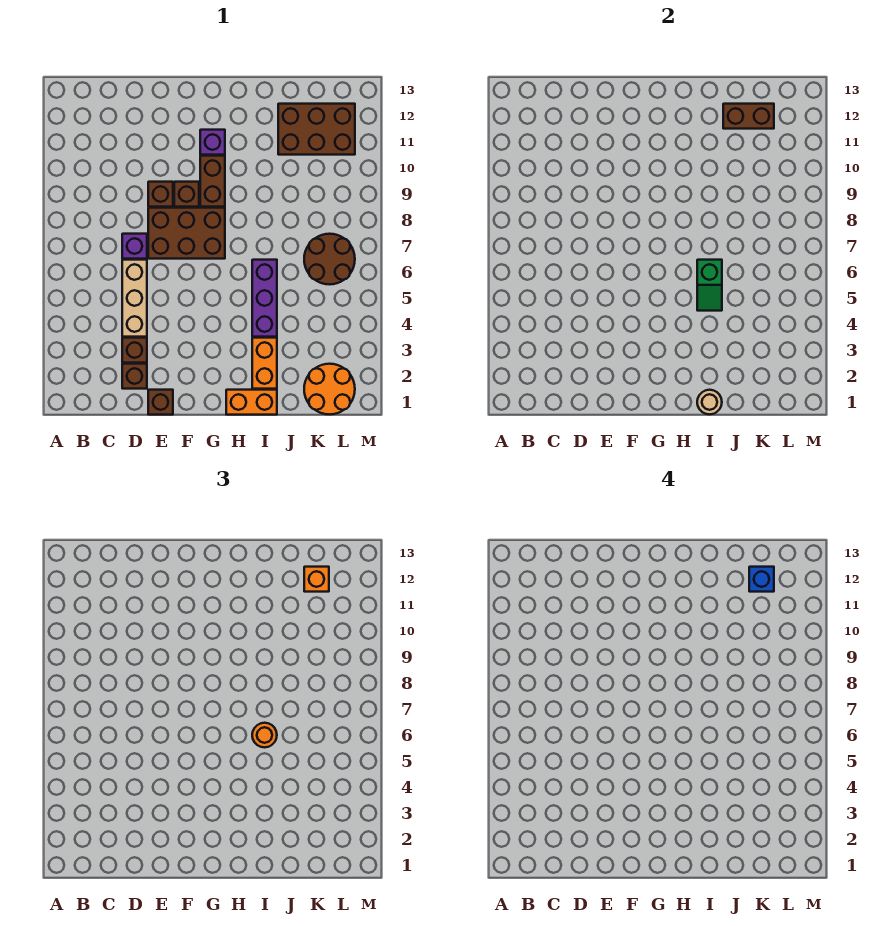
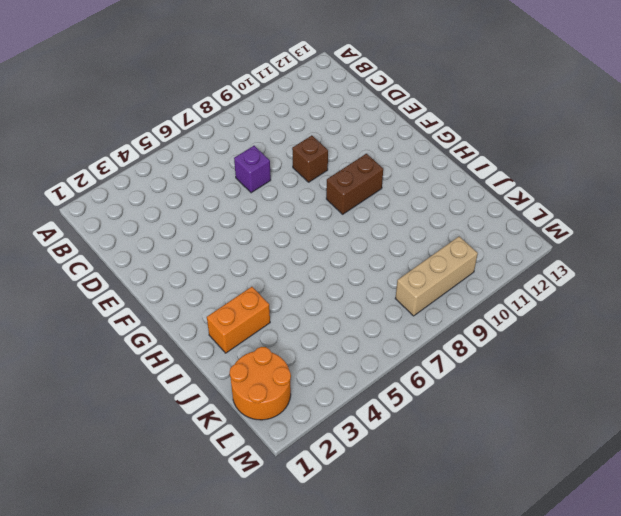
tan brick L8:L10 level 1 -> tan brick D4:D6 level 1
none -> brown brick D2 level 1
none -> brown brick D3 level 1
none -> brown brick E1 level 1

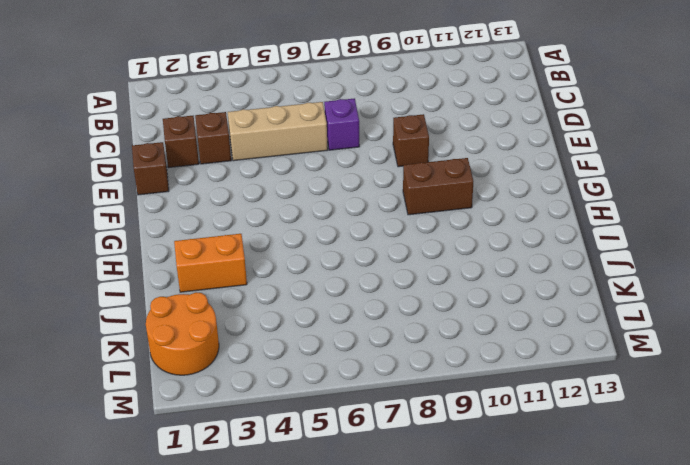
none -> brown brick E7:G8 level 1
none -> brown brick F9 level 1
none -> purple brick G11 level 1

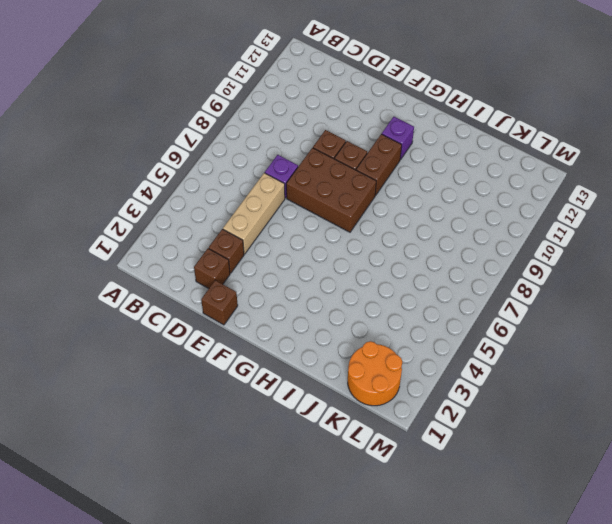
none -> orange brick H1:I1 level 1
none -> orange brick I2:I3 level 1
none -> purple brick I4:I6 level 1

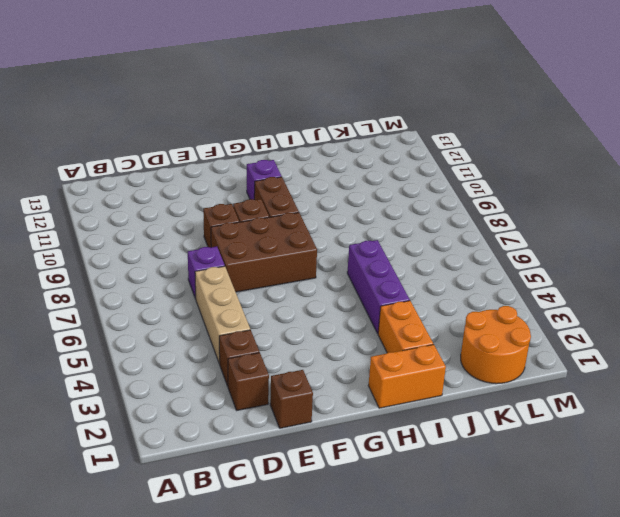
none -> brown brick J11:L12 level 1
none -> brown round brick K6:L7 level 1
none -> tan round brick I1 level 2

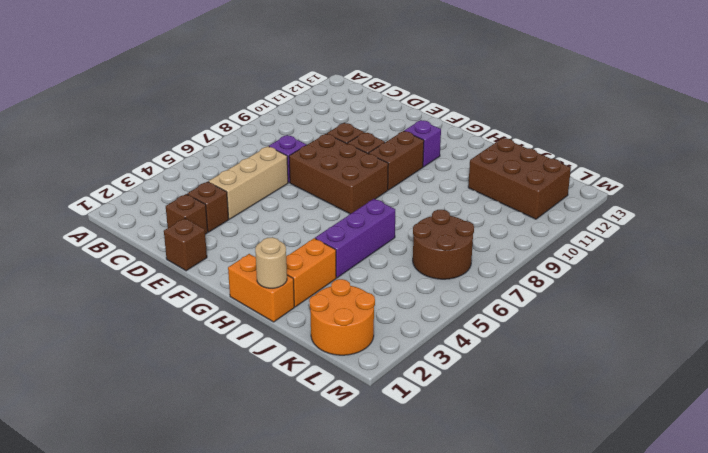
none -> green slope I5:I6 level 2 top 6
none -> brown brick J12:K12 level 2
none -> orange round brick I6 level 3

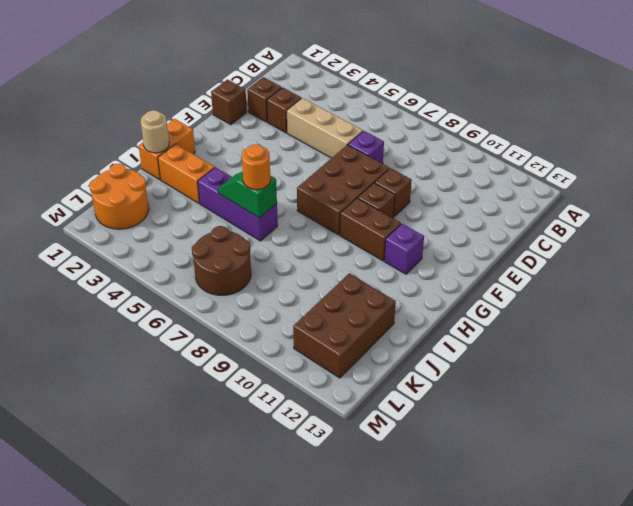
none -> brown brick J12:K12 level 2
none -> orange brick K12 level 3
none -> blue brick K12 level 4

